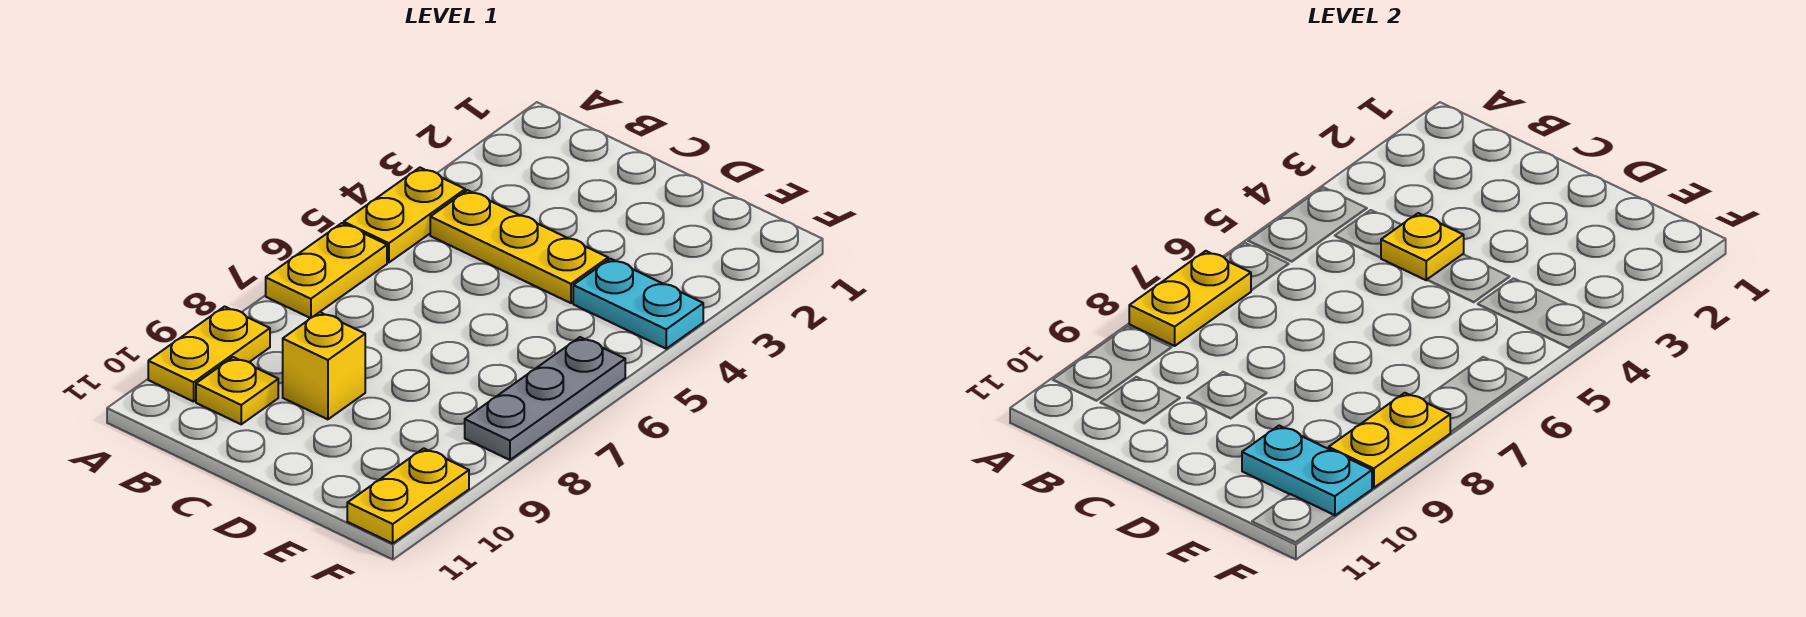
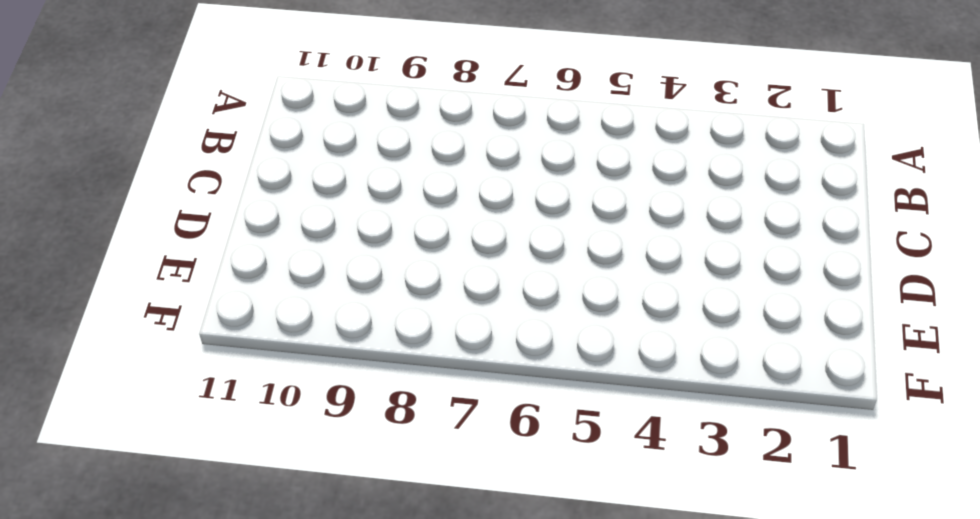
none -> yellow plate A4:A5 level 1
none -> yellow plate A6:A7 level 1
none -> yellow plate A9:A10 level 1

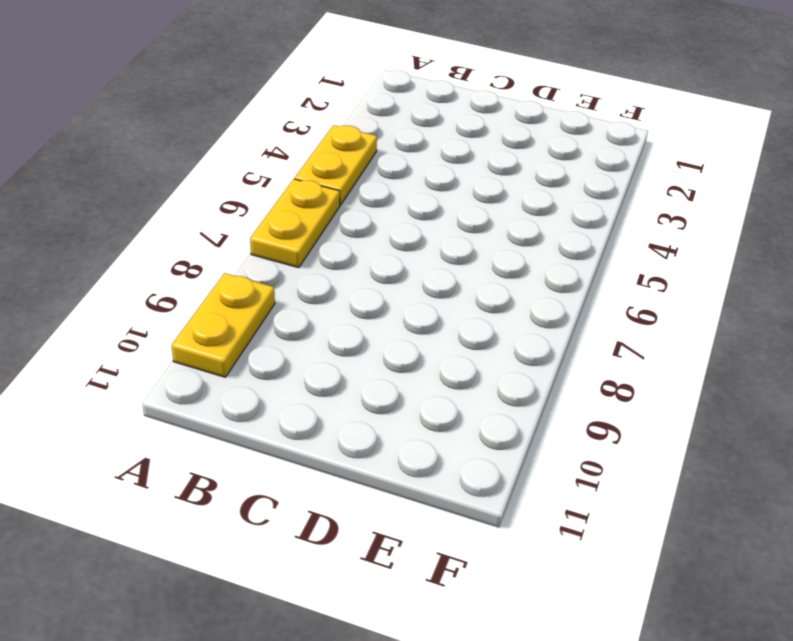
none -> yellow plate B4:D4 level 1
none -> yellow plate B10 level 1
none -> yellow brick C9 level 1

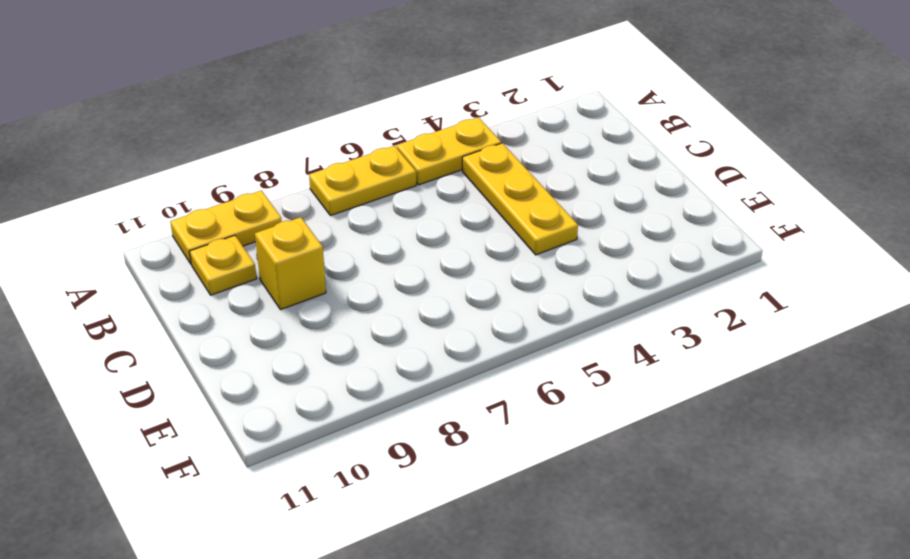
none -> cyan plate E4:F4 level 1
none -> grey plate F6:F8 level 1
none -> yellow plate F10:F11 level 1

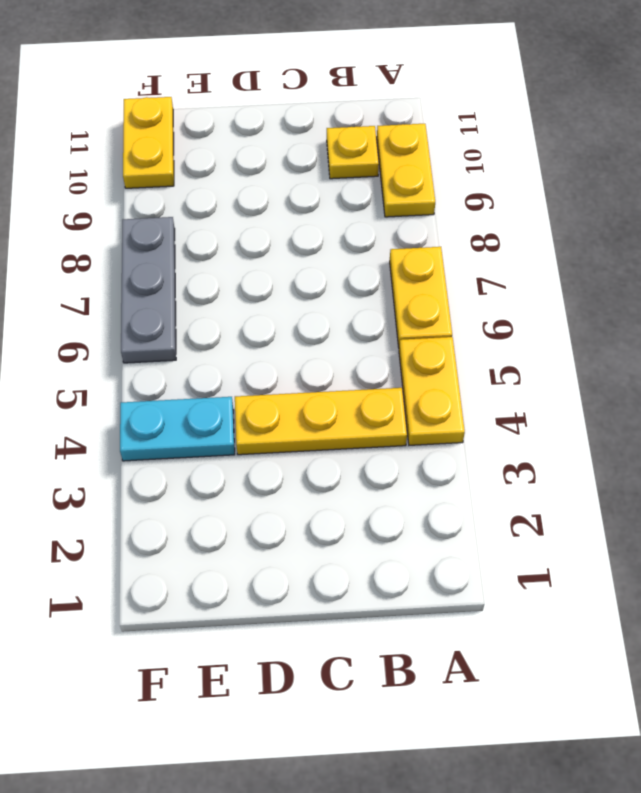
none -> yellow brick C9 level 1
none -> yellow plate A7:A8 level 2
none -> yellow plate C4 level 2

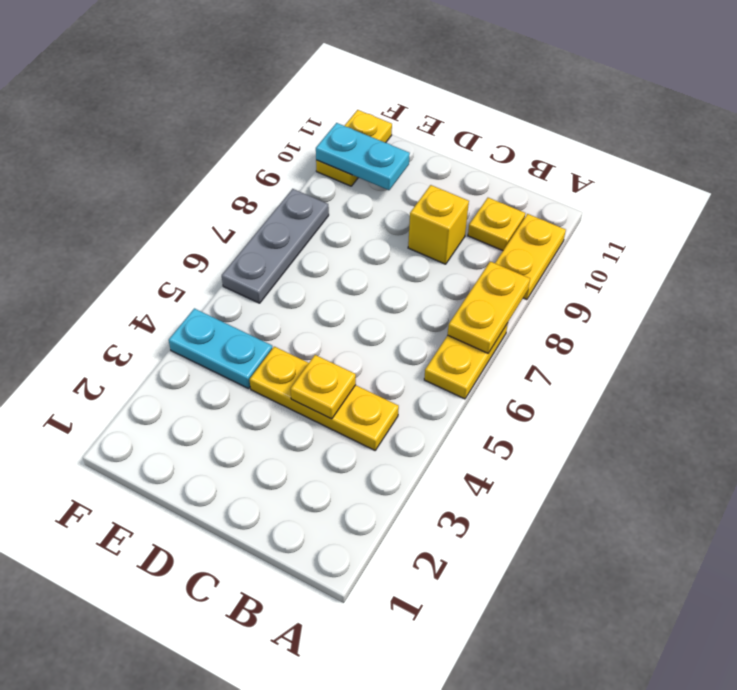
none -> yellow plate A4:A5 level 1
none -> yellow plate F8:F9 level 2

